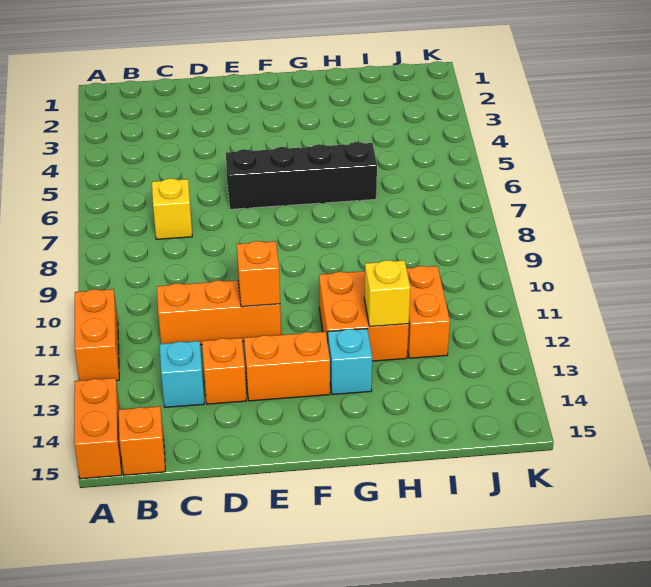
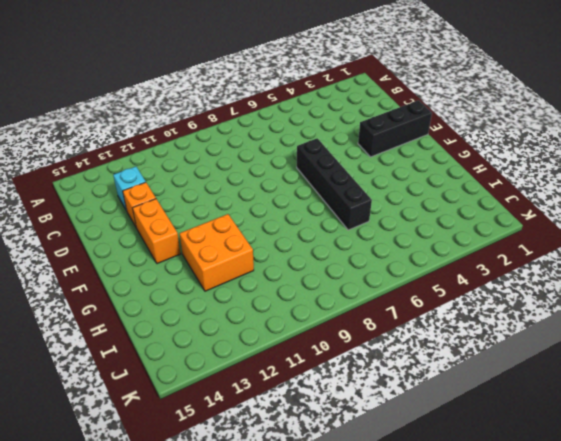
black brick E1:E3 level 1 -> none
none -> orange brick A11:A12 level 1
none -> orange brick A14:A15 level 1
none -> orange brick B15 level 1

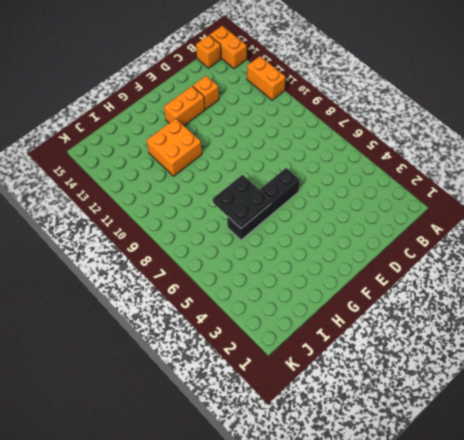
black plate G6:H7 level 2 -> none
none -> yellow brick C7 level 1
none -> orange brick C11:E11 level 1
none -> cyan brick C13 level 1

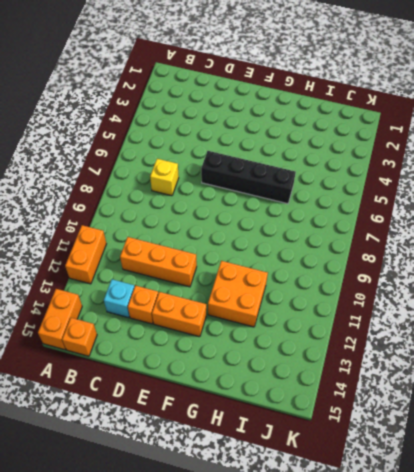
none -> cyan brick G13 level 1
none -> orange brick I11:I12 level 1
none -> orange brick E11 level 2

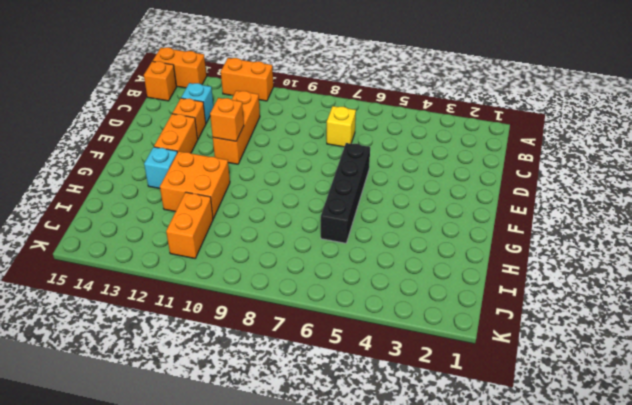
orange brick I11:J11 level 1 -> orange brick I11:I12 level 1
none -> yellow brick H12 level 2

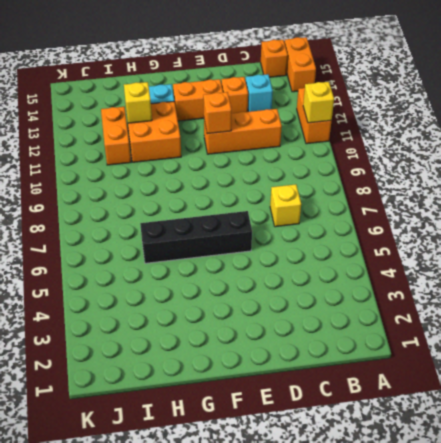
yellow brick A11 level 2 -> none

